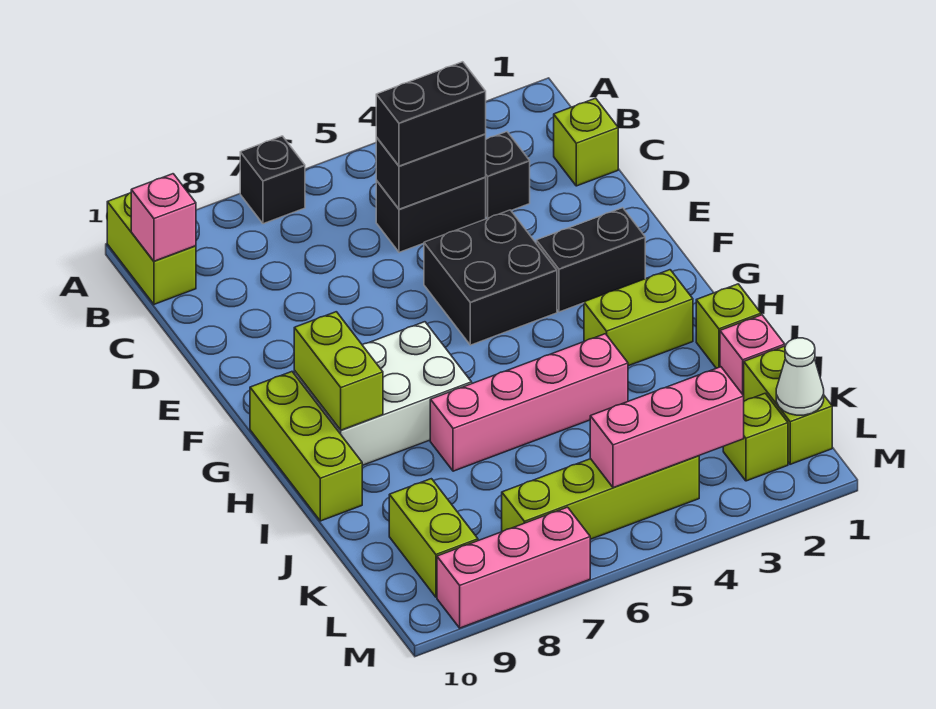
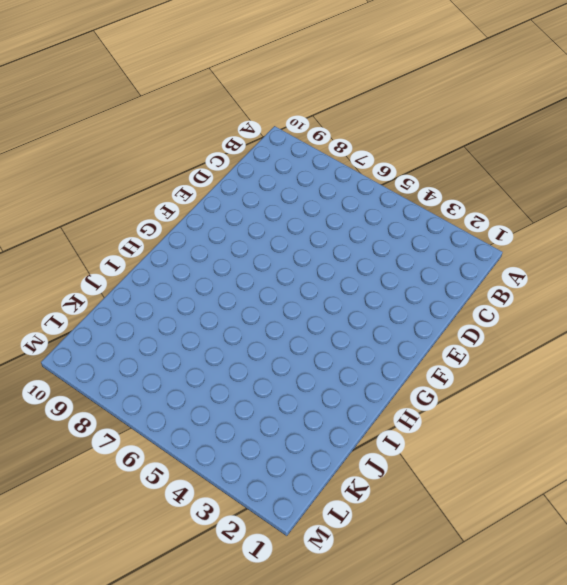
none -> black brick A7 level 1
none -> lime brick A10:B10 level 1
none -> lime brick C1 level 1

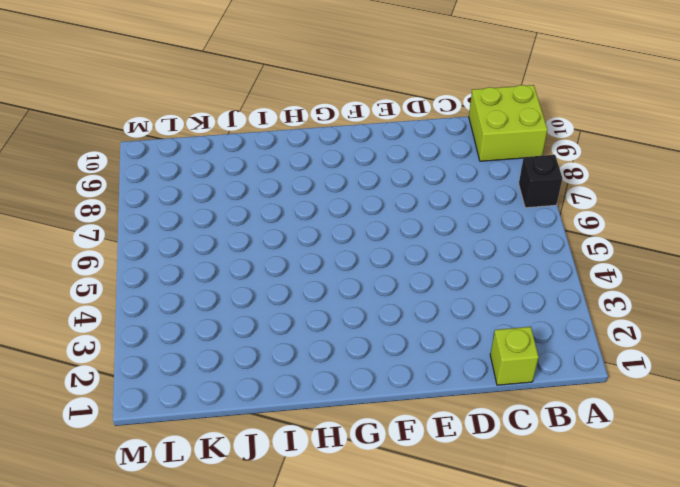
lime brick A9:B10 level 1 -> lime brick A10:B10 level 1
none -> black brick C3 level 1
none -> black brick C4:C5 level 1
none -> black brick E4:F5 level 1

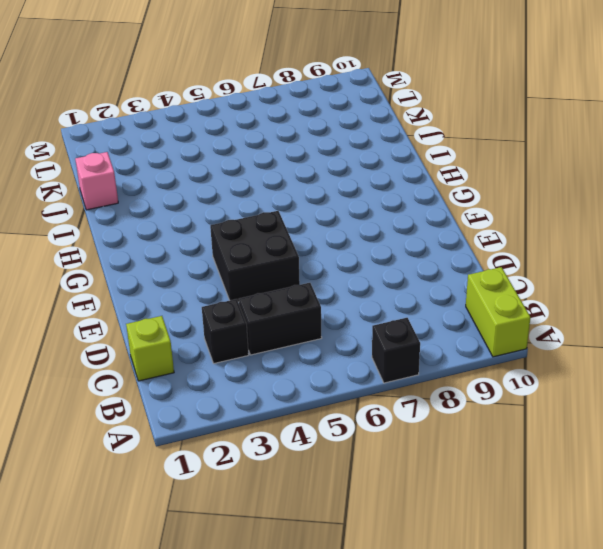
none -> black brick F2:F3 level 1
none -> white brick G7:H9 level 1
none -> lime brick G10:I10 level 1

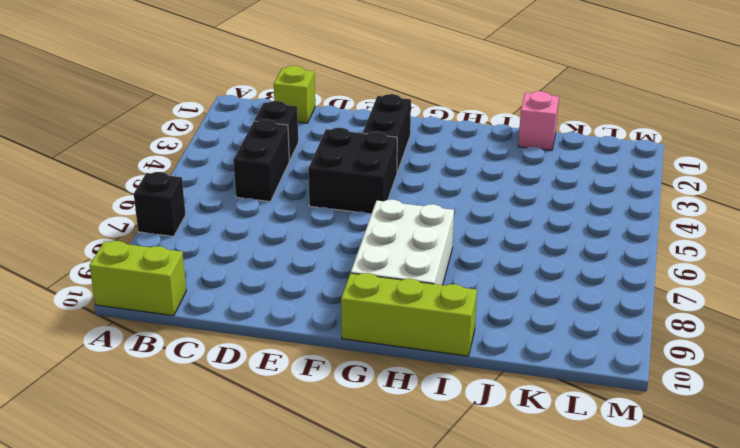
none -> lime brick H2:H3 level 1
none -> lime brick I1 level 1
none -> pink brick I4:I7 level 1

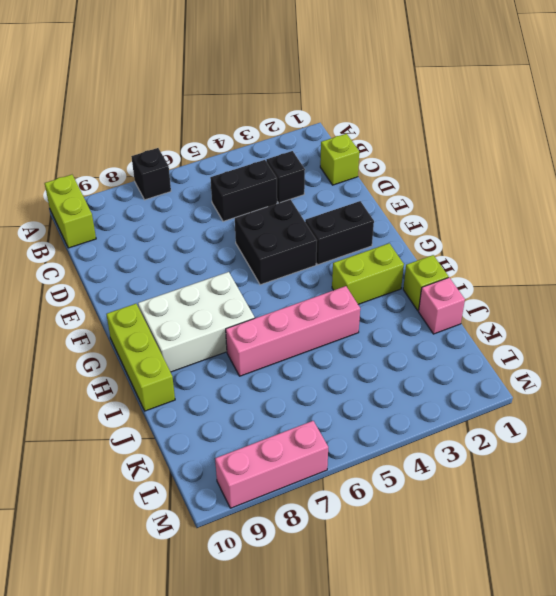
none -> lime brick K1:L1 level 1
none -> lime brick K9:L9 level 1
none -> lime brick L2 level 1

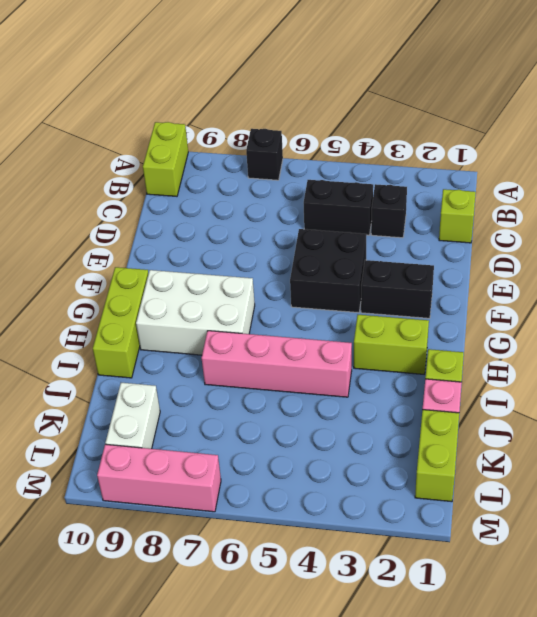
white brick K9:L9 level 1 -> lime brick K9:L9 level 1
none -> lime brick L2 level 1
none -> lime brick L4:L7 level 1
none -> pink brick B10 level 2

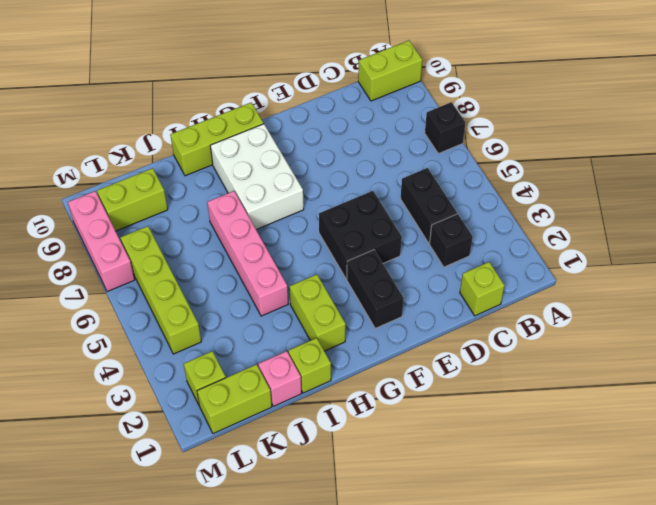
none -> pink brick B10 level 2
none -> black brick C4:C5 level 2
none -> lime brick G9:H9 level 2

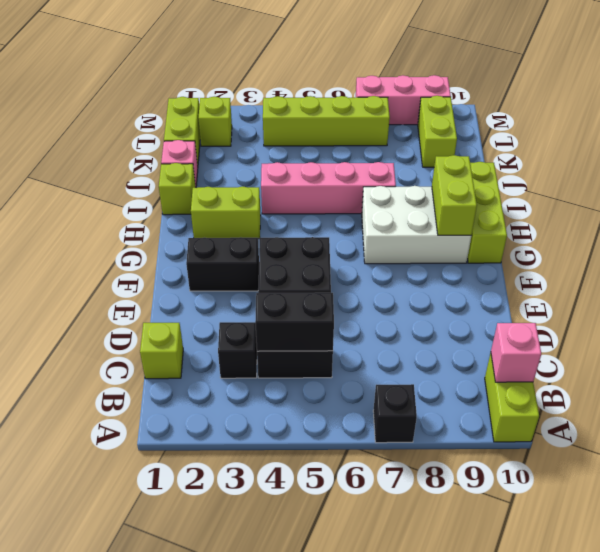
none -> white cone L1 level 2
none -> pink brick L3:L5 level 2
none -> black brick C4:C5 level 3

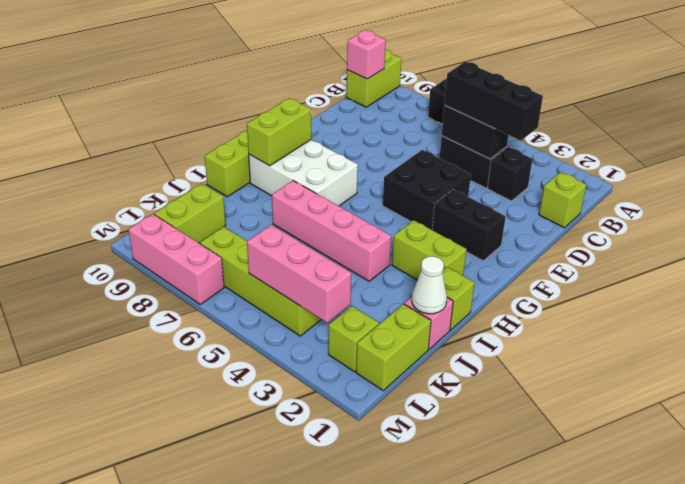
black brick C3:C5 level 3 -> black brick C4:C5 level 3
white cone J1 level 2 -> white cone L1 level 2

